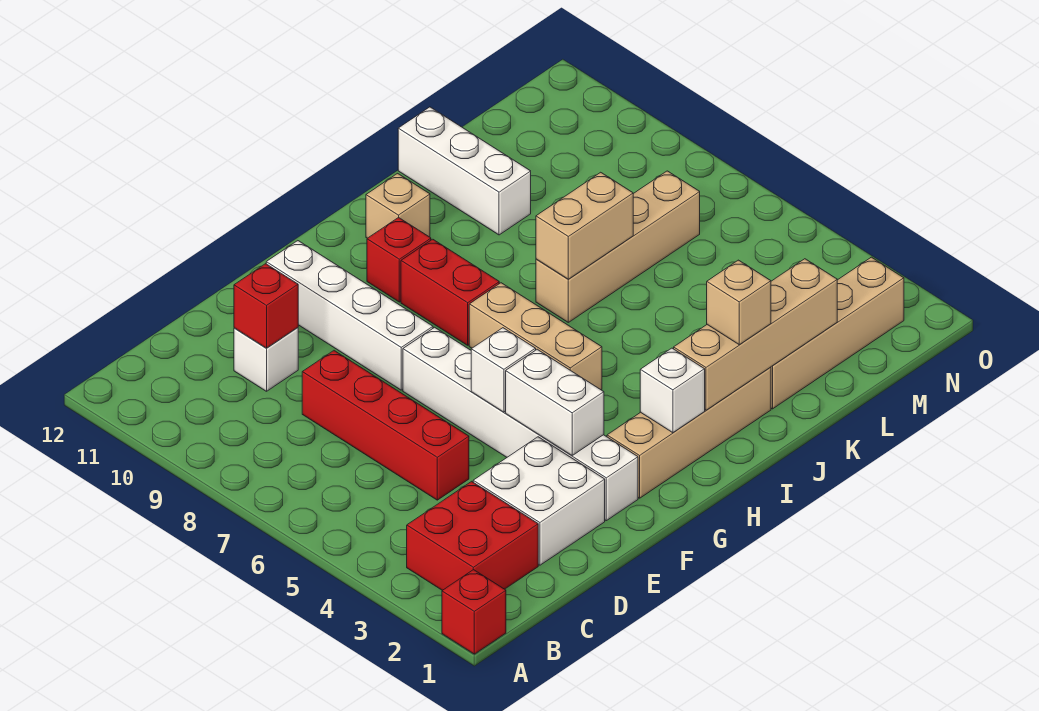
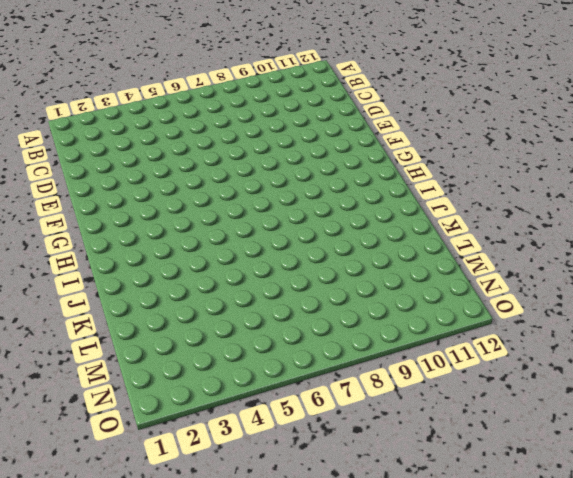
none -> red brick A1 level 1
none -> red brick B2:C3 level 1
none -> white brick D2:E3 level 1

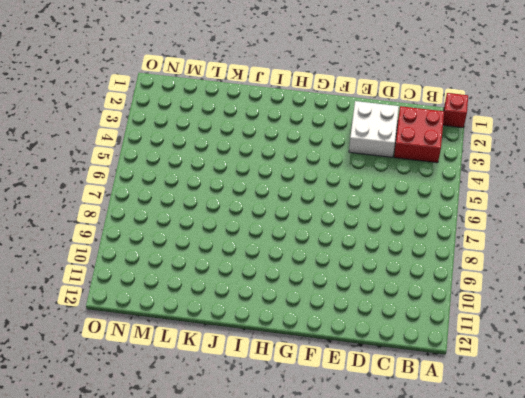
none -> red brick D5:D8 level 1
none -> white brick D10 level 1
none -> white brick F2:F7 level 1

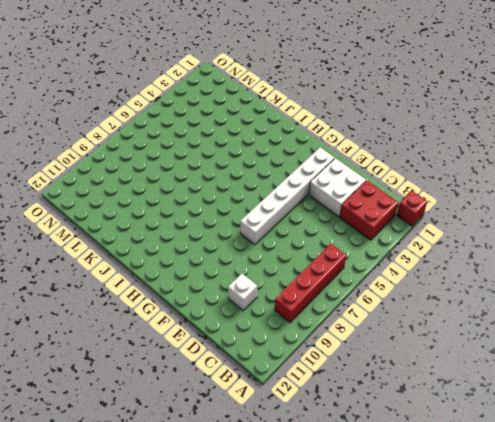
red brick B6:B9 level 1 -> red brick D5:D8 level 1
none -> white brick F8:F11 level 1
none -> tan brick G2:J2 level 1
none -> tan brick H5:H7 level 1

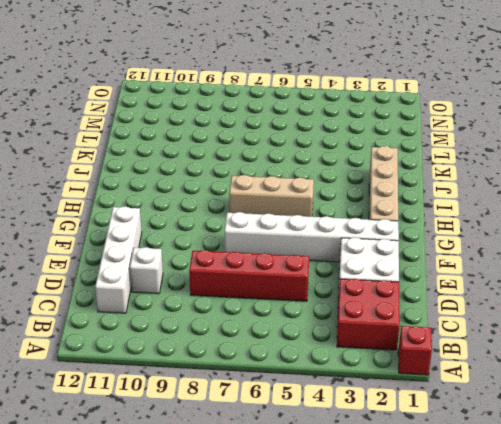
white brick C11:F11 level 1 -> white brick F8:F11 level 1
none -> red brick H8:H9 level 1
none -> red brick H10 level 1
none -> tan brick I11 level 1

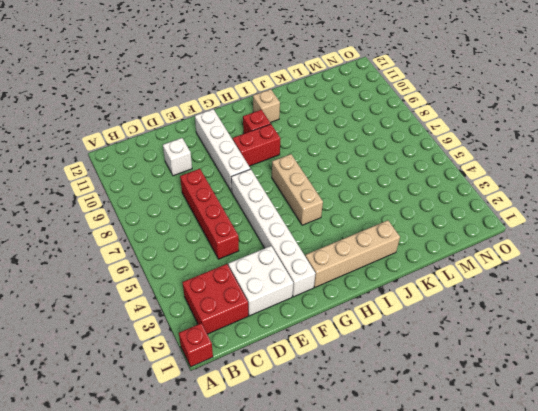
red brick G9:H9 level 1 -> red brick H8:H9 level 1
none -> tan brick J7:M7 level 1
none -> tan brick K2:N2 level 1
none -> white brick K10:K12 level 1

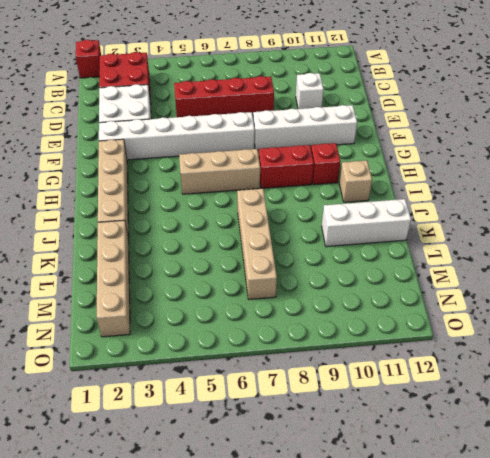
none -> red brick D10 level 2
none -> white brick F3:F4 level 2
none -> white brick F5 level 2

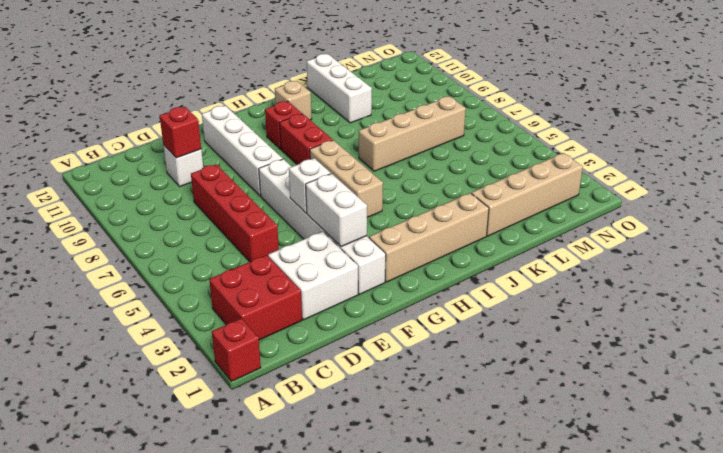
none -> white brick H2 level 2
none -> tan brick I2:L2 level 2
none -> tan brick J7:K7 level 2

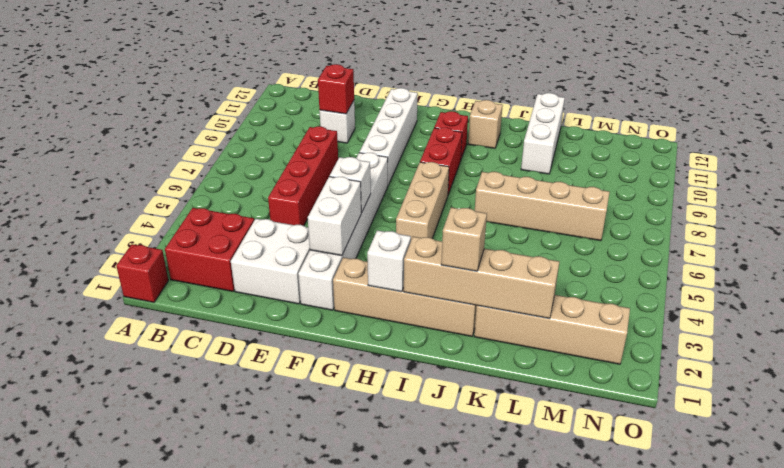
none -> tan brick J7:K7 level 2

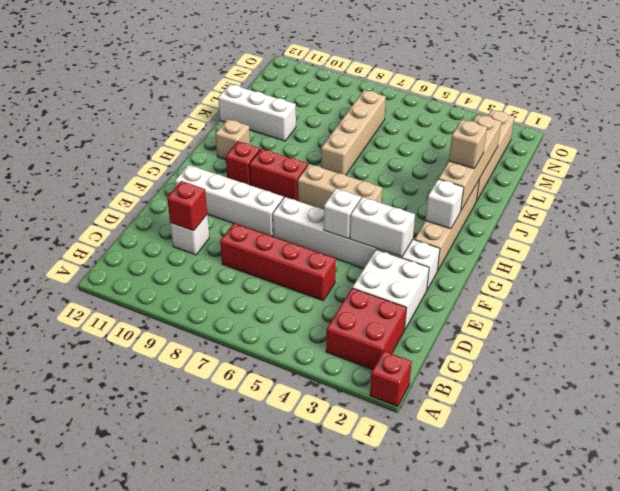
none -> tan brick J7:K7 level 2

